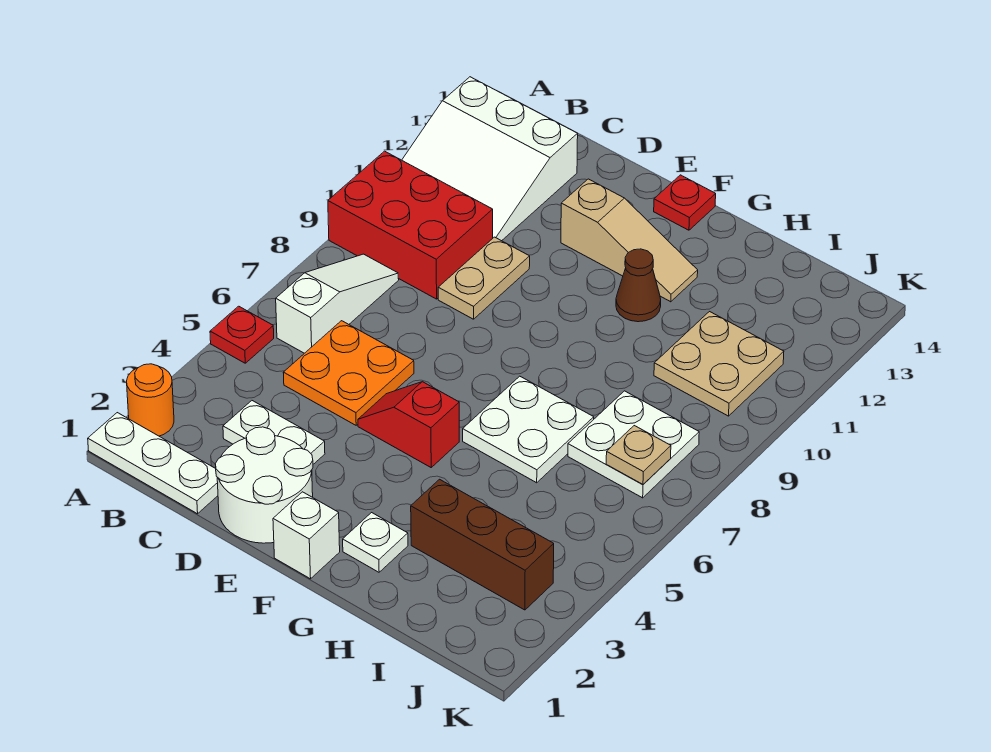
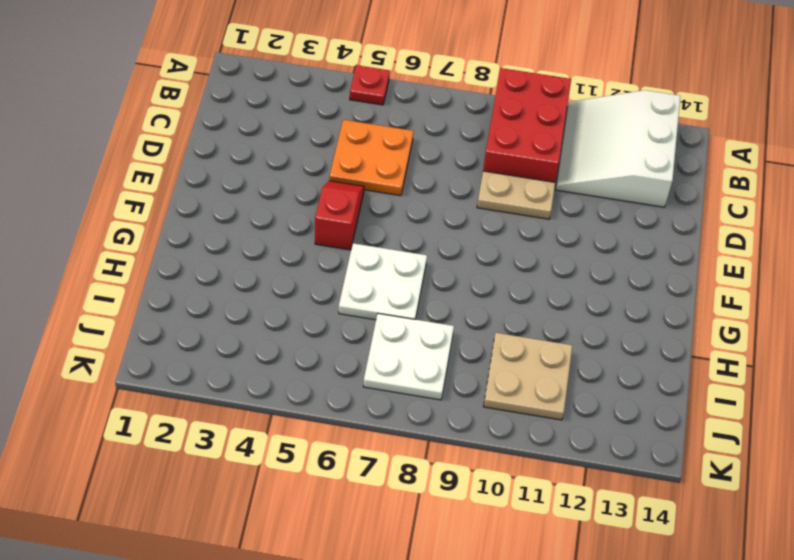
none -> white plate A1:C1 level 1
none -> orange round brick A2 level 1
none -> white slope B6:B8 level 1 top 6

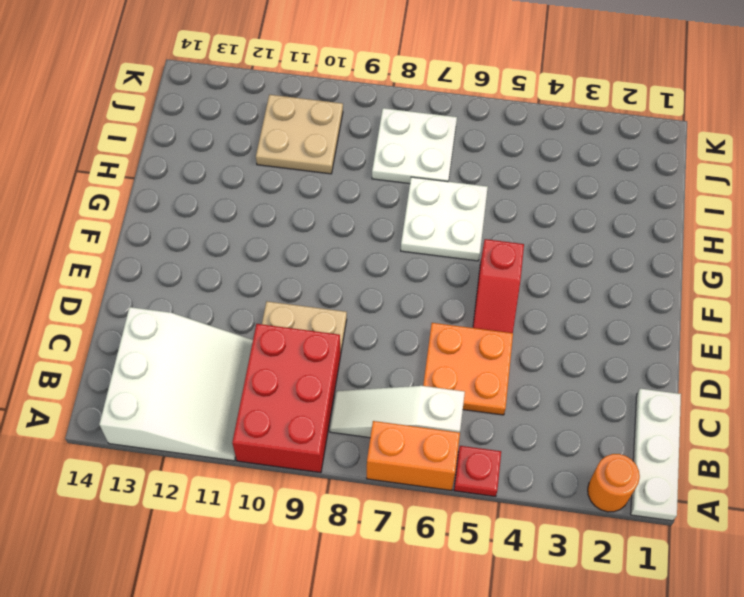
orange brick A6:A7 level 1 -> none
none -> white plate C3:D3 level 1
none -> white round brick D1:E2 level 1
none -> tan slope E12:G12 level 1 top E

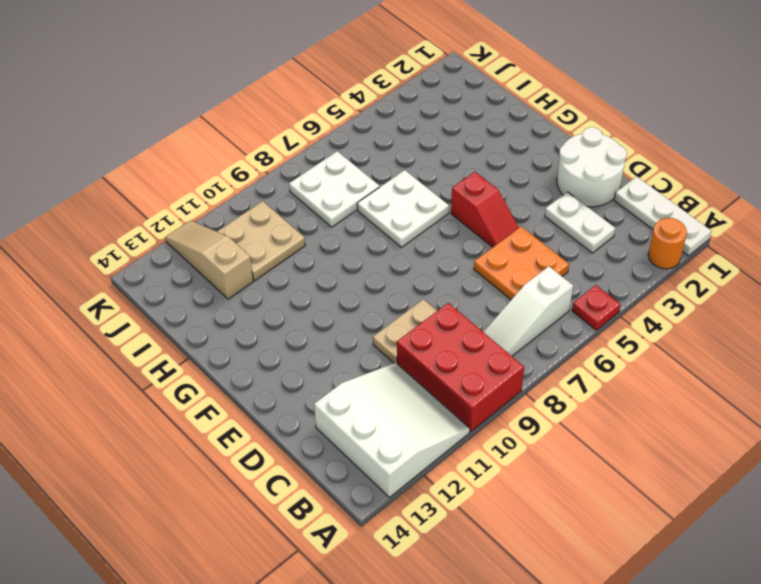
tan slope I12:K12 level 1 top I -> tan slope E12:G12 level 1 top E
none -> white brick F1 level 1
none -> red plate F14 level 1
none -> white plate G2 level 1

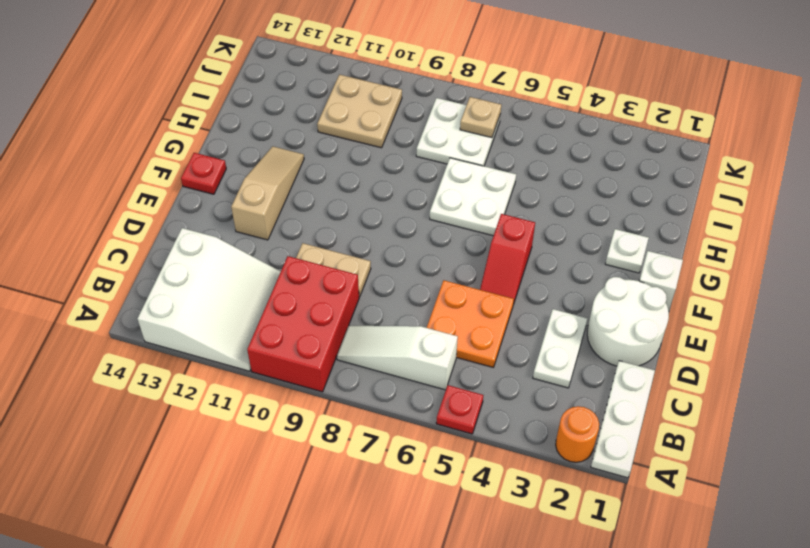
none -> brown cone G11 level 1
none -> brown brick H3:J3 level 1

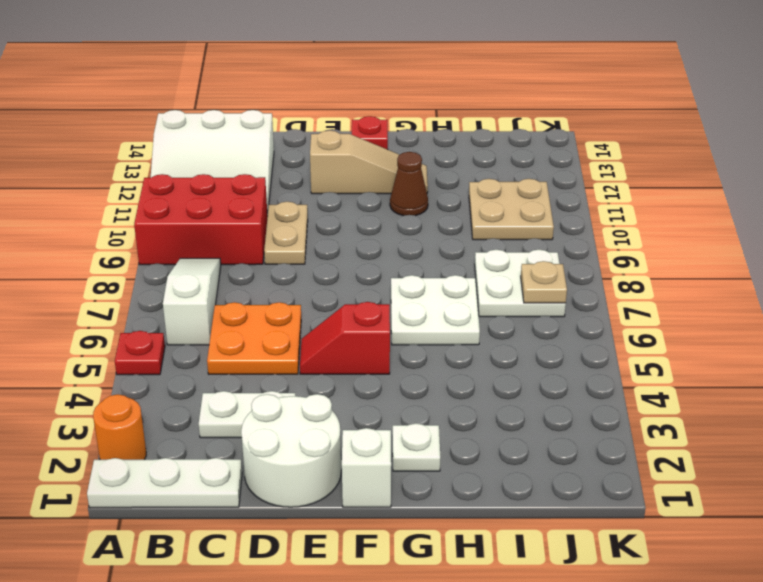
none -> brown brick H3:J3 level 1

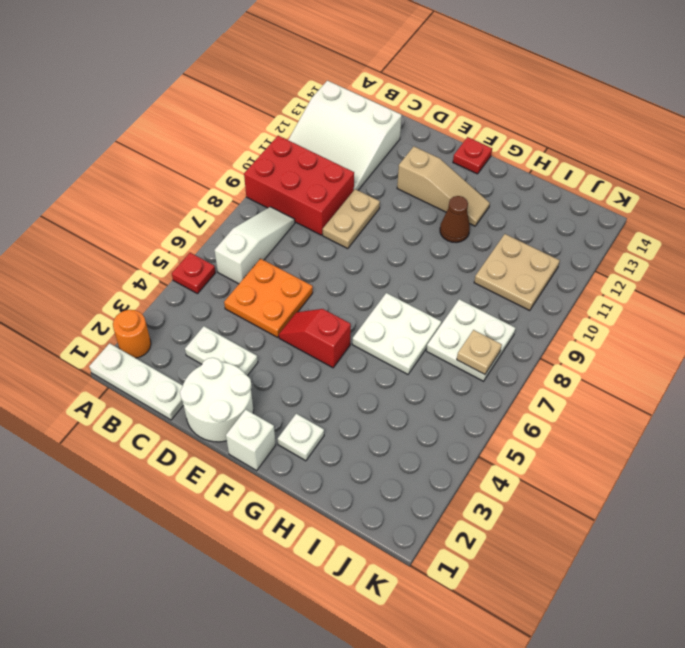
none -> brown brick H3:J3 level 1

